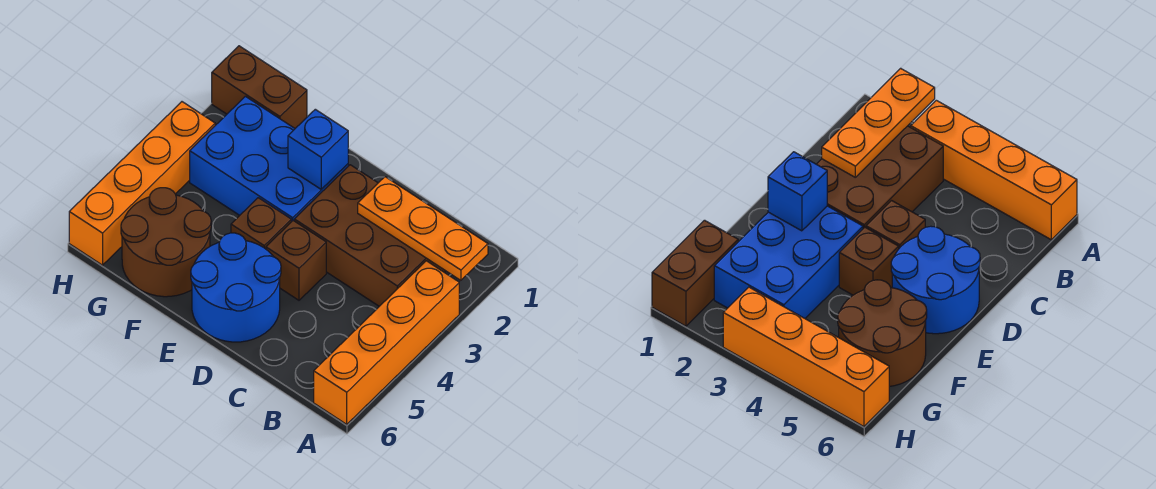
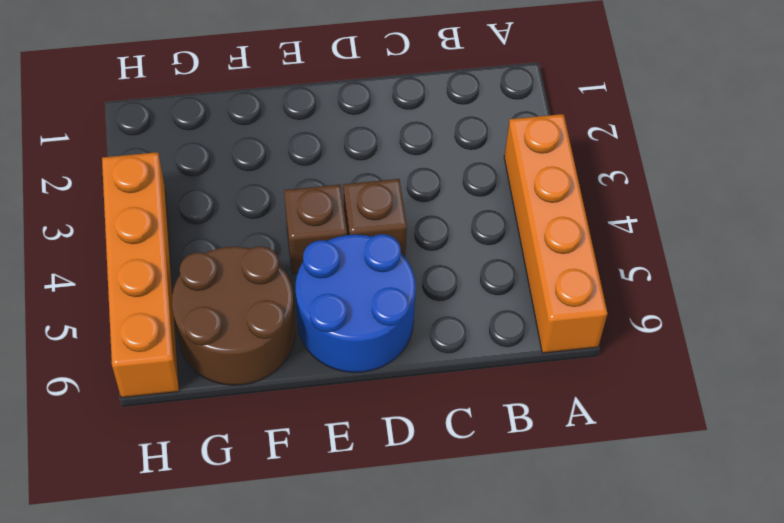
none -> brown brick B2:D3 level 1
none -> blue brick E2:G3 level 1

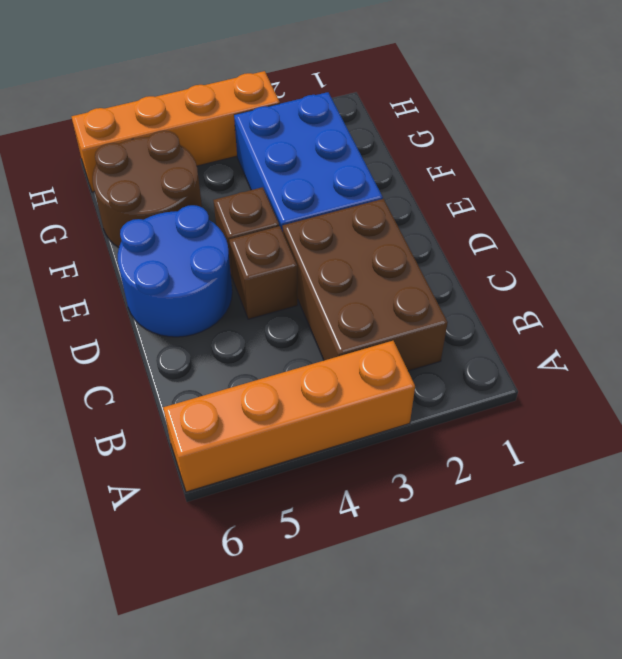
none -> brown brick G1:H1 level 1
none -> orange plate A2:C2 level 2

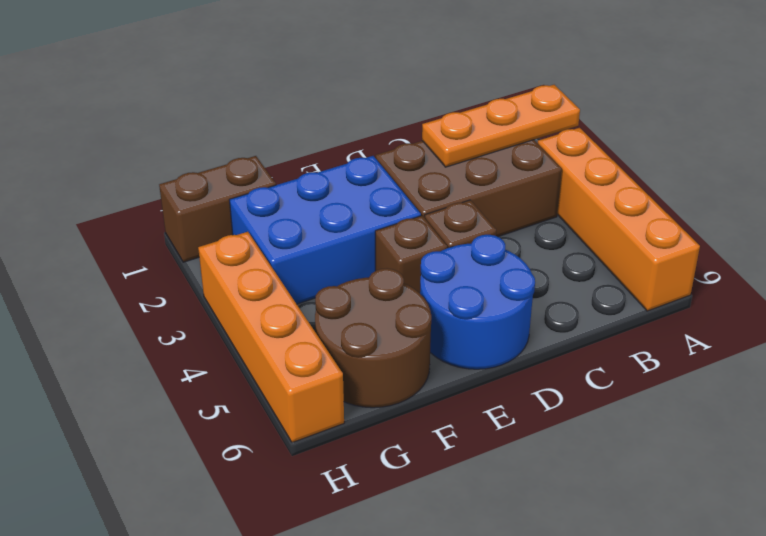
none -> blue brick E2 level 2

